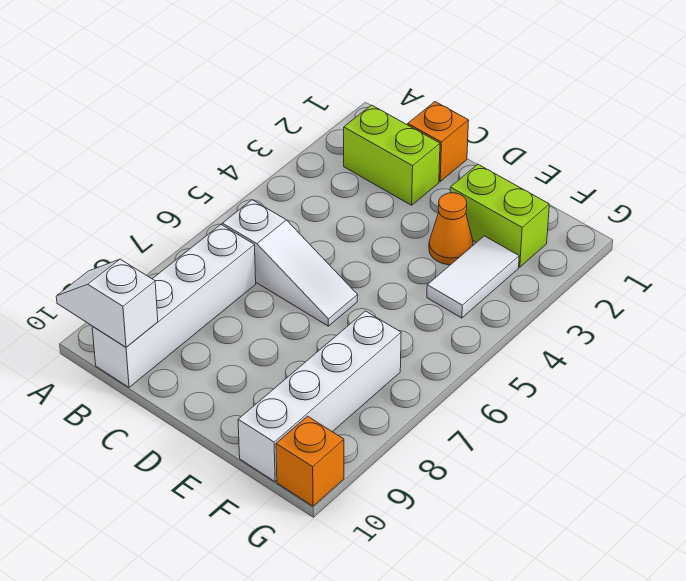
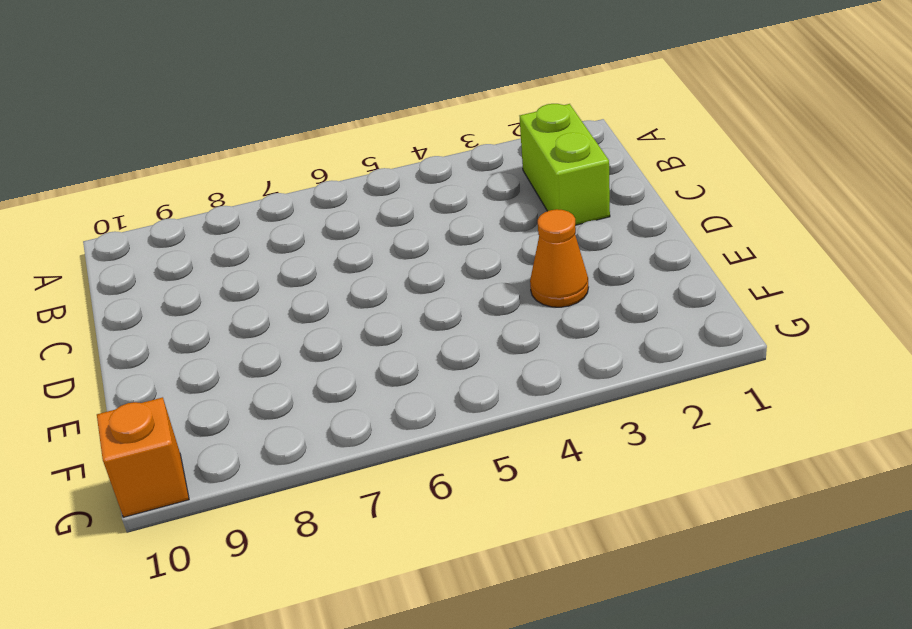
none -> white slope B6:D6 level 1 top B
none -> white brick B7:B10 level 1

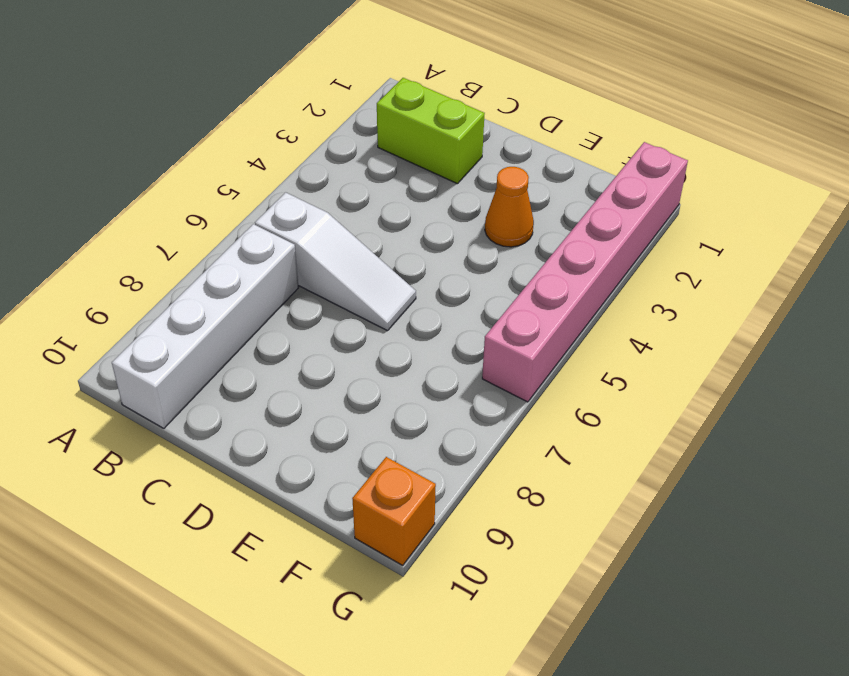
pink brick G1:G6 level 1 -> none
none -> orange brick C1 level 1
none -> lime brick E2:F2 level 1

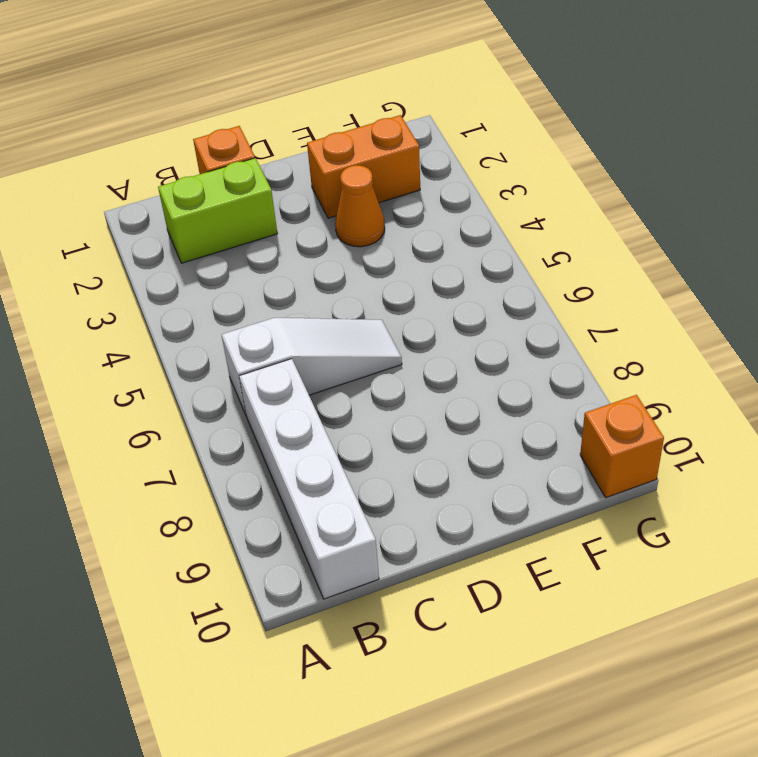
orange brick E2:F2 level 1 -> lime brick E2:F2 level 1
none -> white tile F3:F4 level 1
none -> white brick F7:F10 level 1

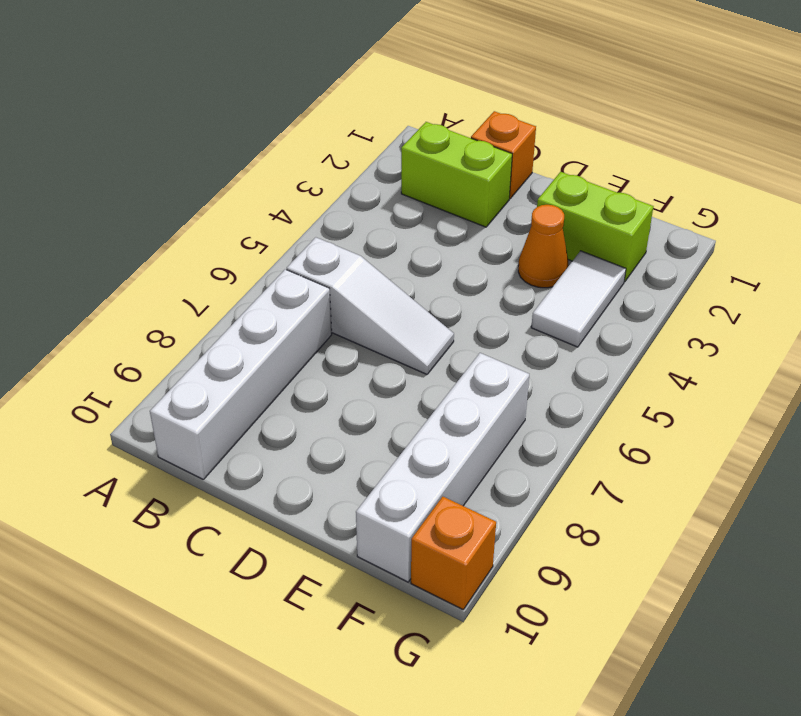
none -> white slope A10:B10 level 2 top B

